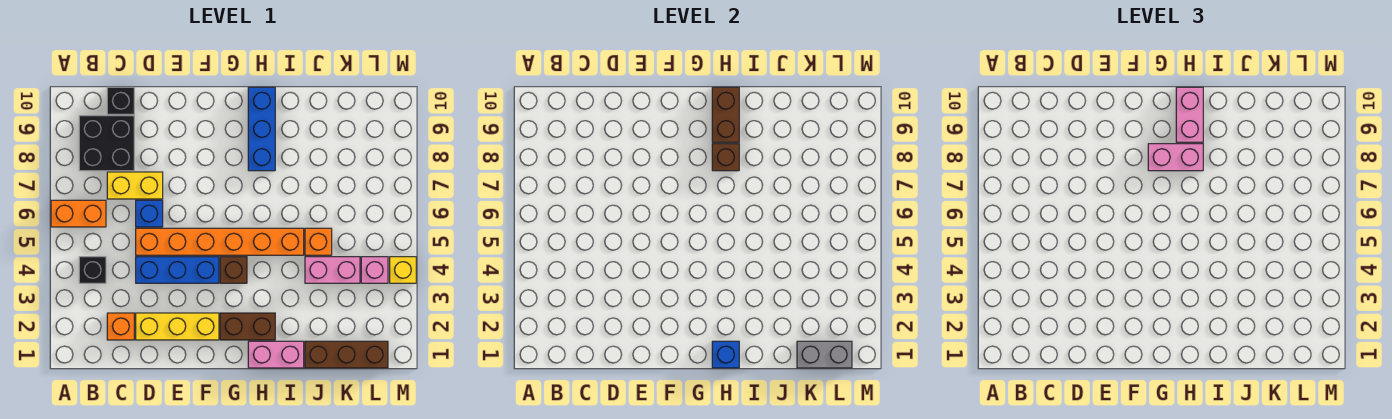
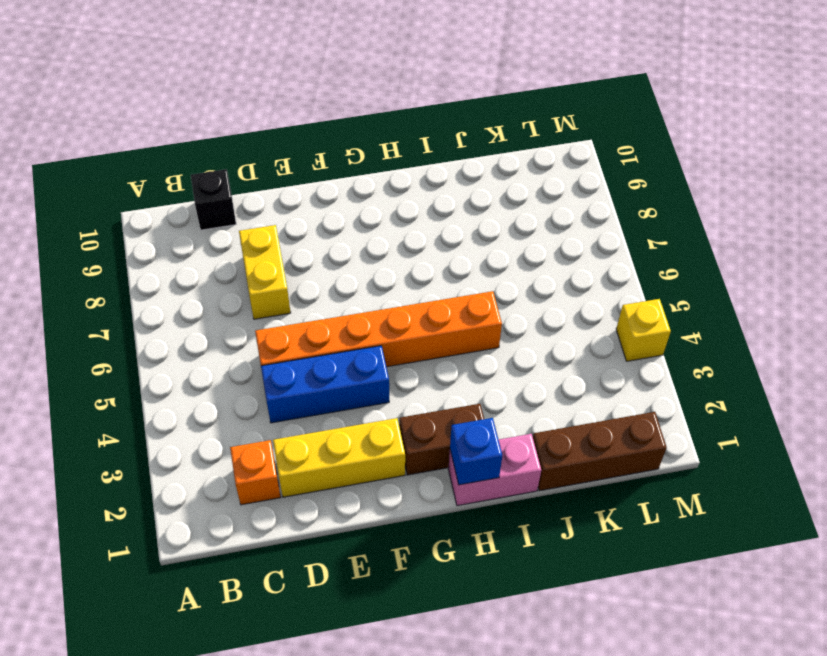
yellow brick D7:D8 level 1 -> yellow brick C7:D7 level 1
none -> orange brick A6:B6 level 1
none -> black brick B4 level 1
none -> black brick B8:C9 level 1

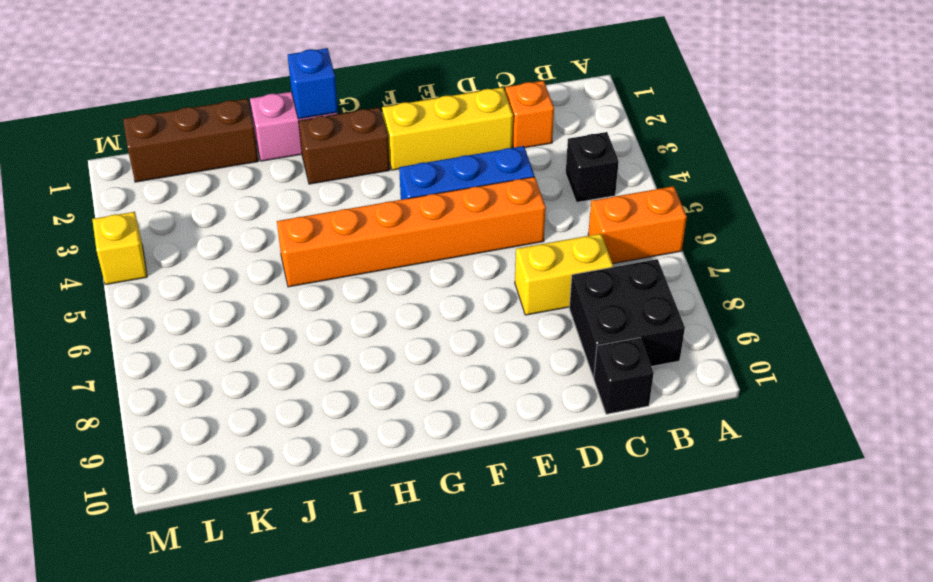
none -> blue brick D6 level 1
none -> brown brick G4 level 1
none -> blue brick H8:H10 level 1

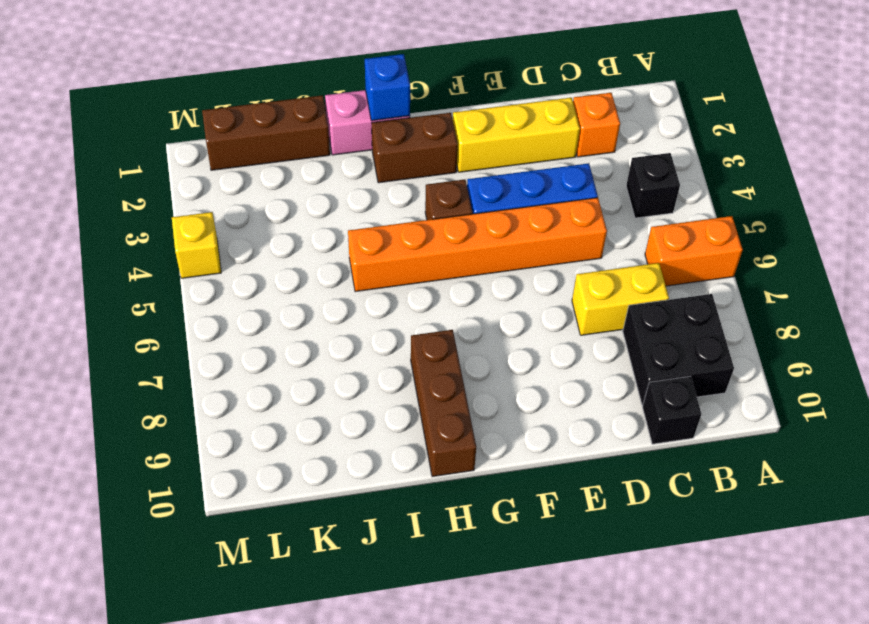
brown brick H8:H10 level 1 -> blue brick H8:H10 level 1
none -> blue brick D6 level 1
none -> pink brick J4:K4 level 1
none -> orange brick J5 level 1

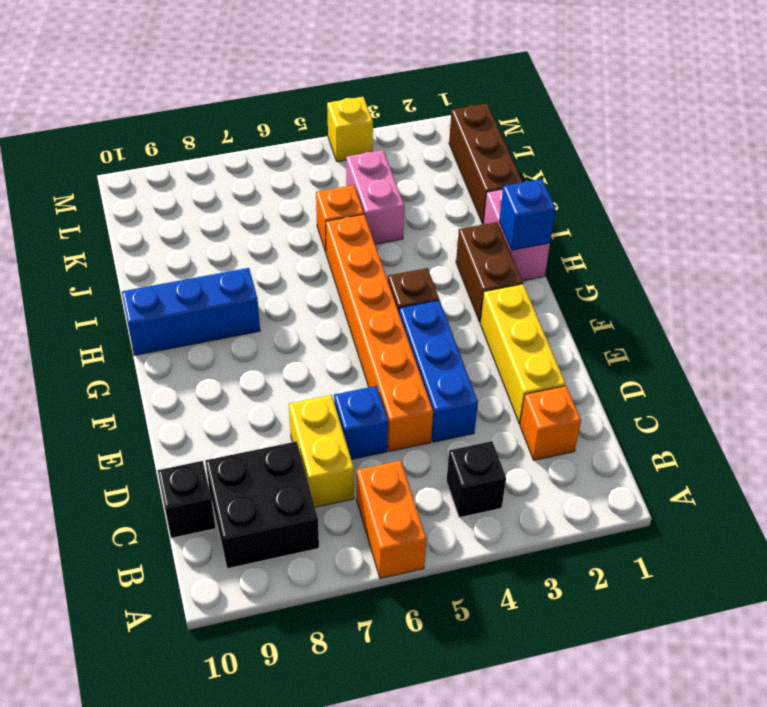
none -> pink brick L4 level 1
none -> brown brick H8 level 2
none -> brown brick H9:H10 level 2

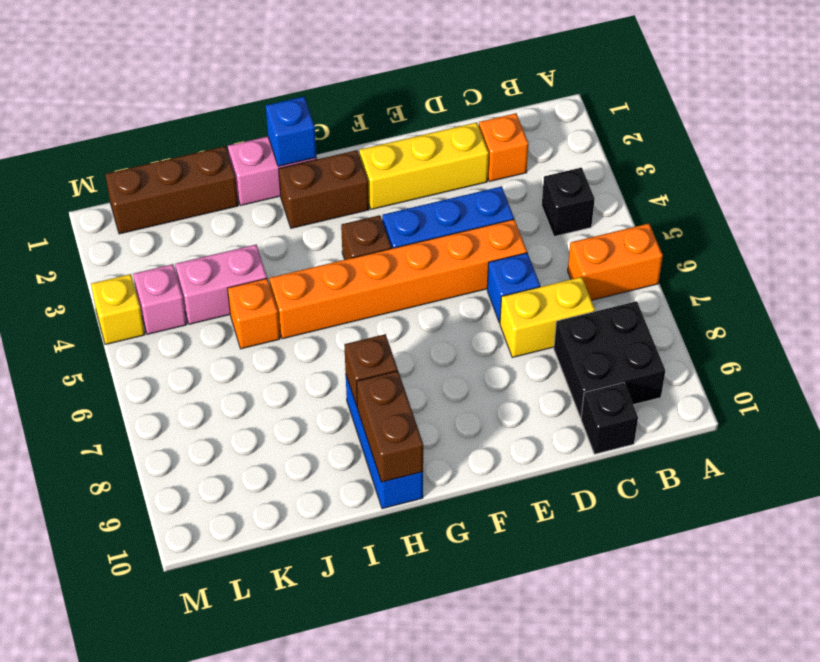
none -> grey brick K1:L1 level 2
none -> pink brick G8:H8 level 3
none -> pink brick H9:H10 level 3

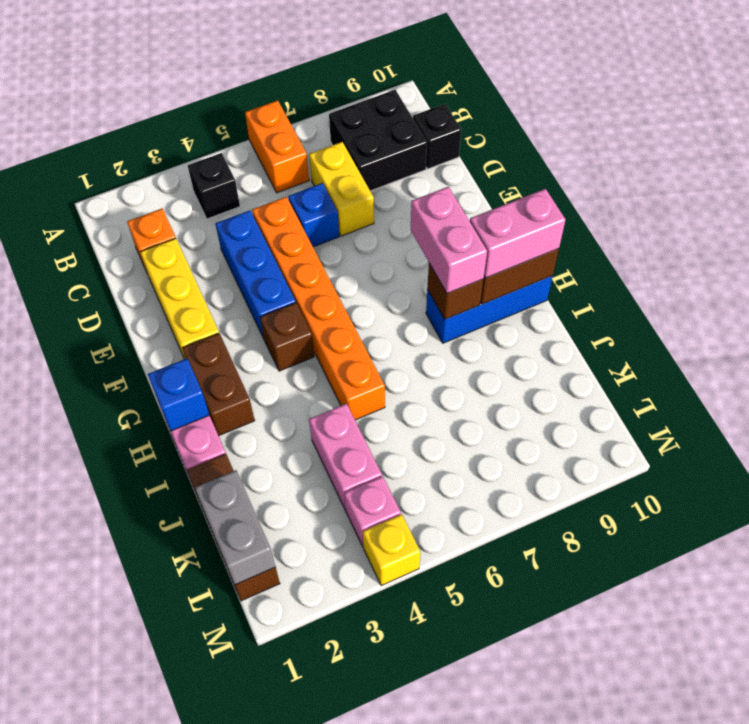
none -> orange brick J5 level 1

